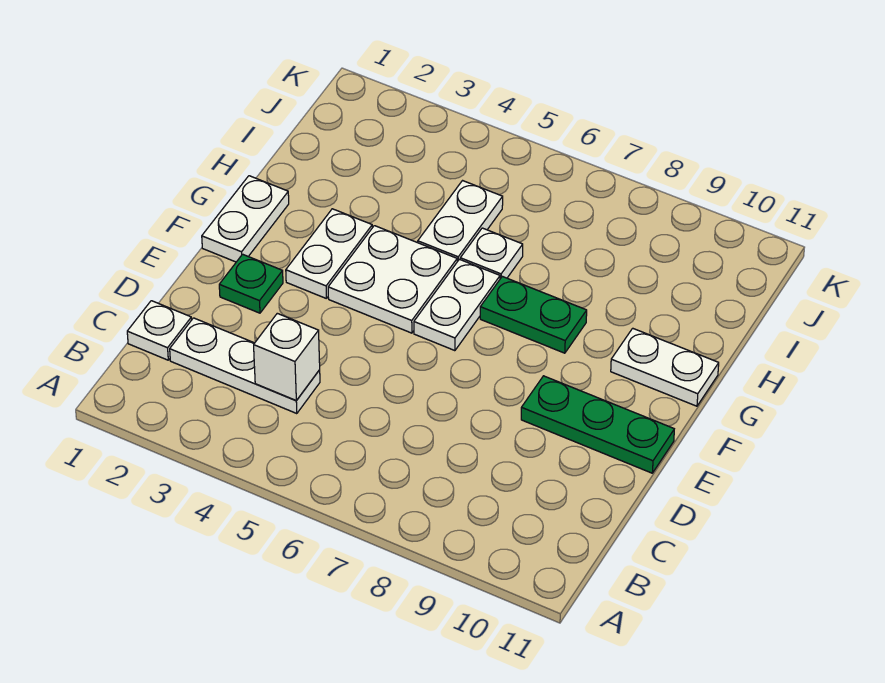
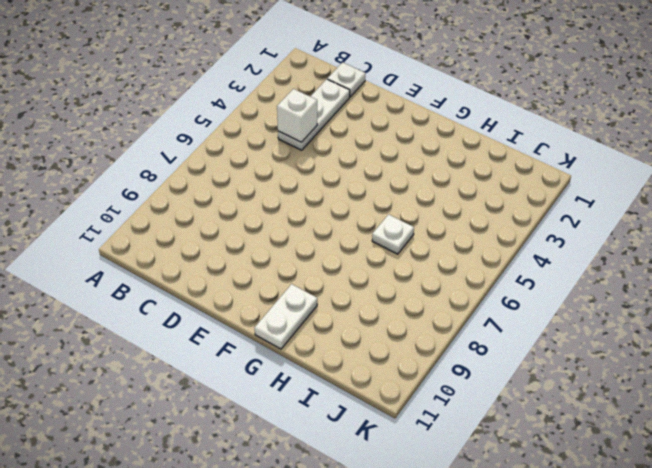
none -> green plate E2 level 1
none -> green plate E9:E11 level 1
none -> white plate F1:G1 level 1

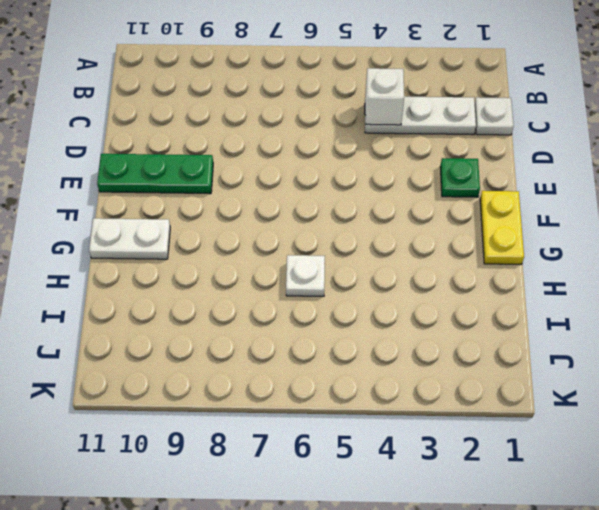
yellow plate F1:G1 level 1 -> white plate F1:G1 level 1
none -> white plate F3:G3 level 1
none -> white plate F4:G5 level 1
none -> white plate F6:G6 level 1

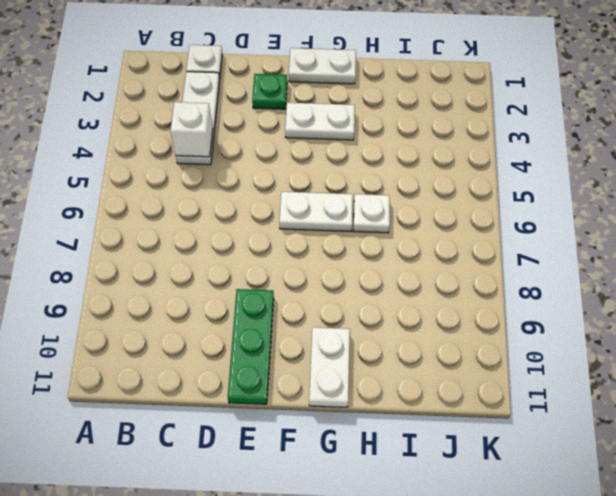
none -> white plate F4:G5 level 1
none -> green plate G7:G8 level 1
none -> white plate H5:I5 level 1

